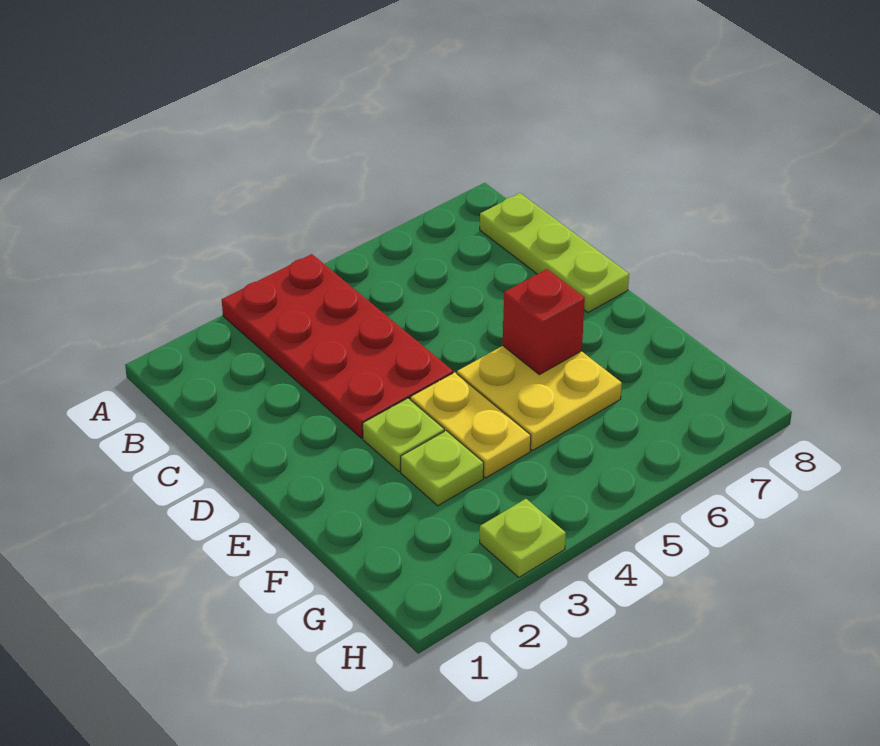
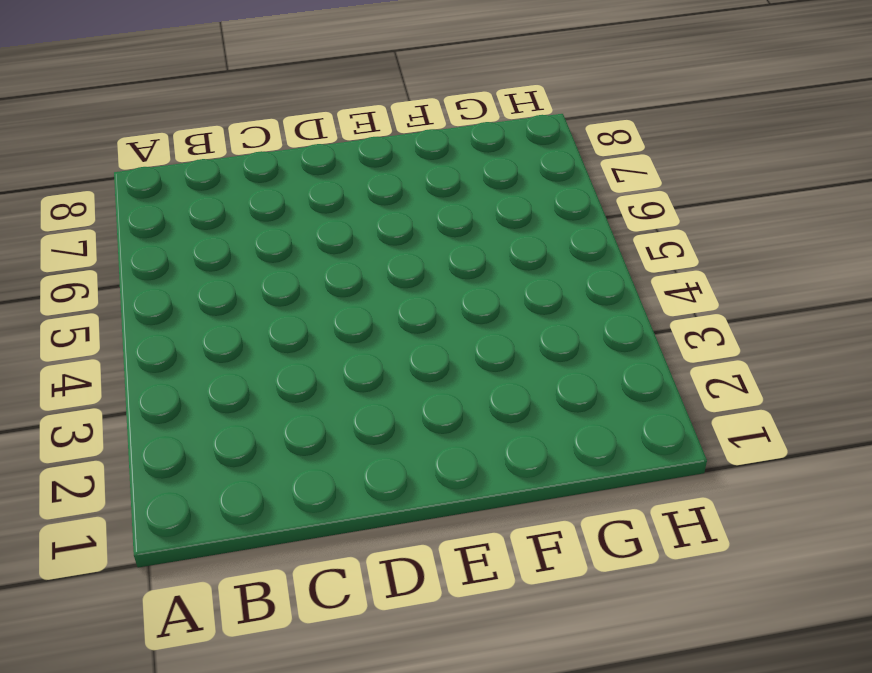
none -> red plate A3:D4 level 1
none -> lime plate B8:D8 level 1

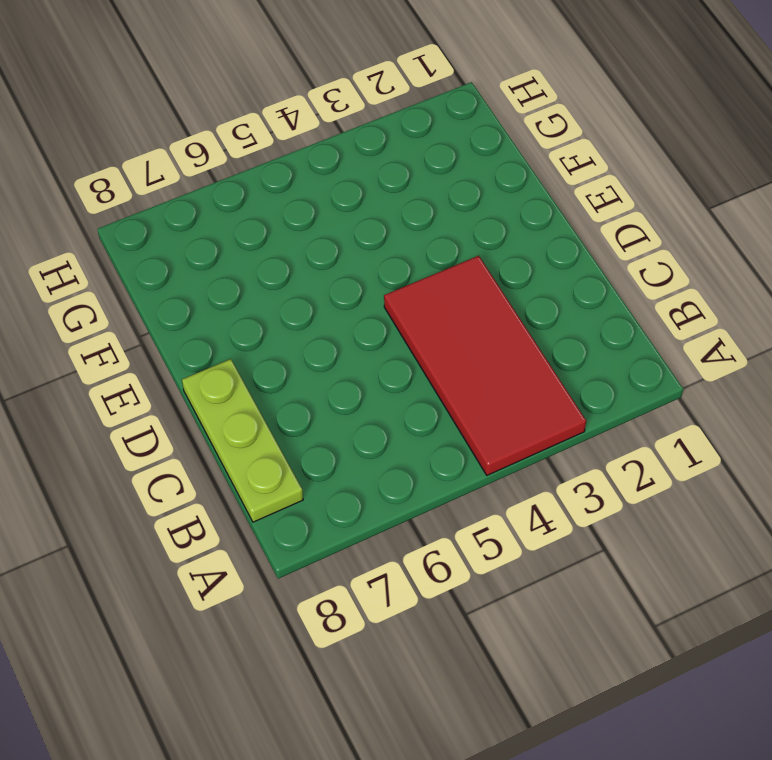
red tile A3:D4 level 1 -> red plate A3:D4 level 1
none -> lime plate E3 level 1
none -> yellow plate E4:F4 level 1

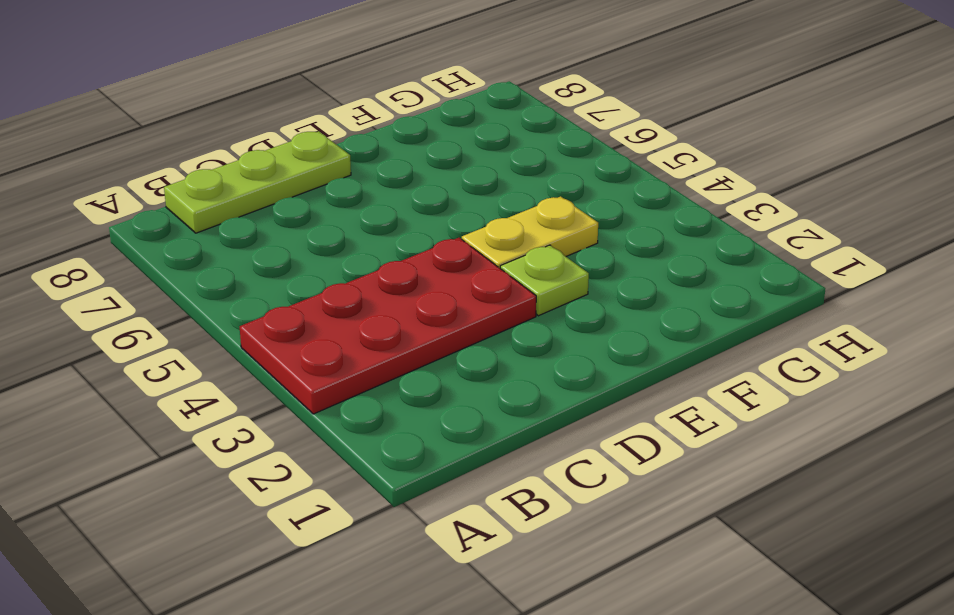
none -> yellow plate E5:F6 level 1
none -> lime plate F3 level 1

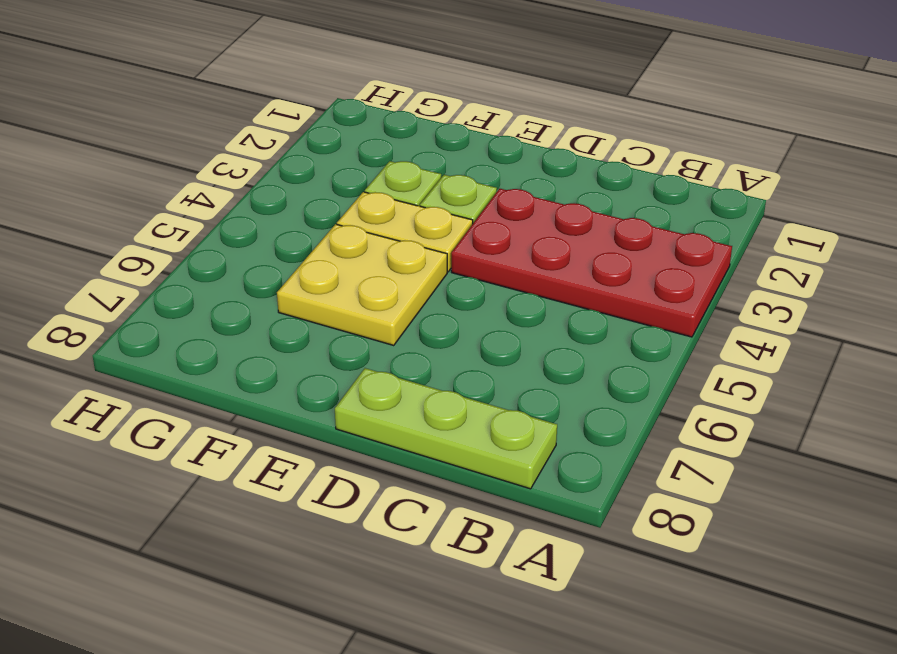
none -> lime plate H3 level 1
none -> red brick E6 level 2

